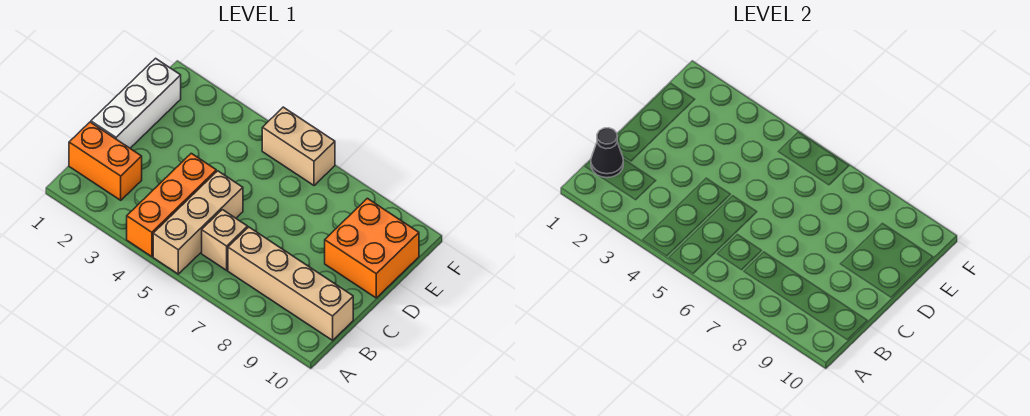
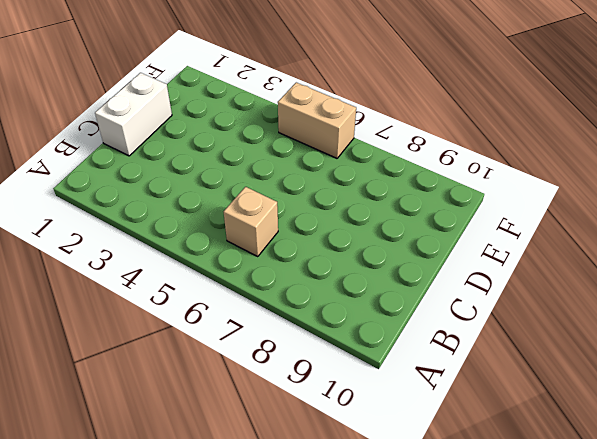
white brick C1:D1 level 1 -> white brick C1:E1 level 1
none -> orange brick A4:C4 level 1
none -> tan brick A5:C5 level 1

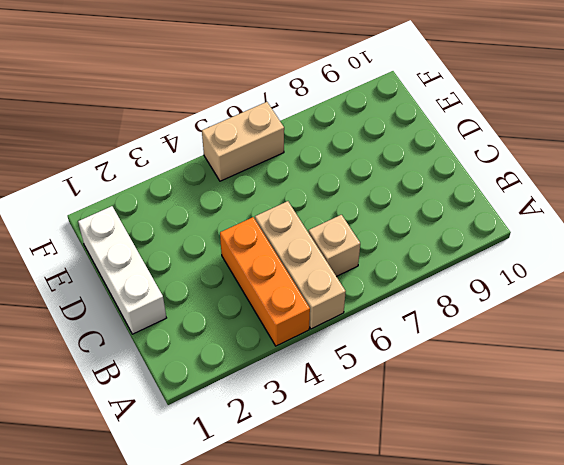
none -> orange brick B1:B2 level 1
none -> tan brick B7:B10 level 1

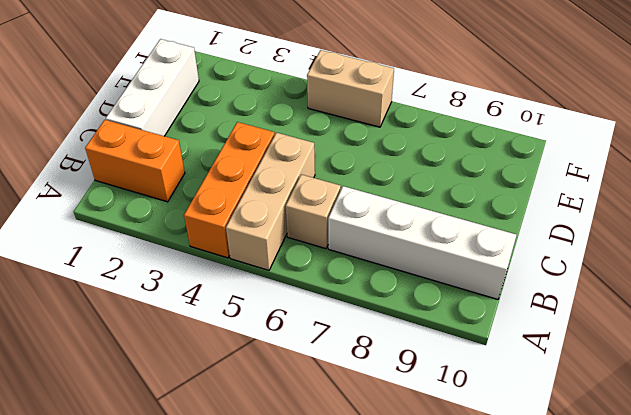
white brick B7:B10 level 1 -> tan brick B7:B10 level 1
none -> orange brick D9:E10 level 1
none -> black cone B1 level 2

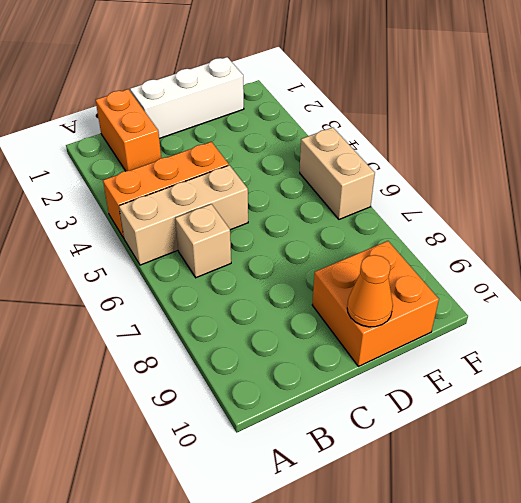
orange cone D10 level 2 -> none
none -> tan brick B7:B10 level 1
none -> black cone B1 level 2

